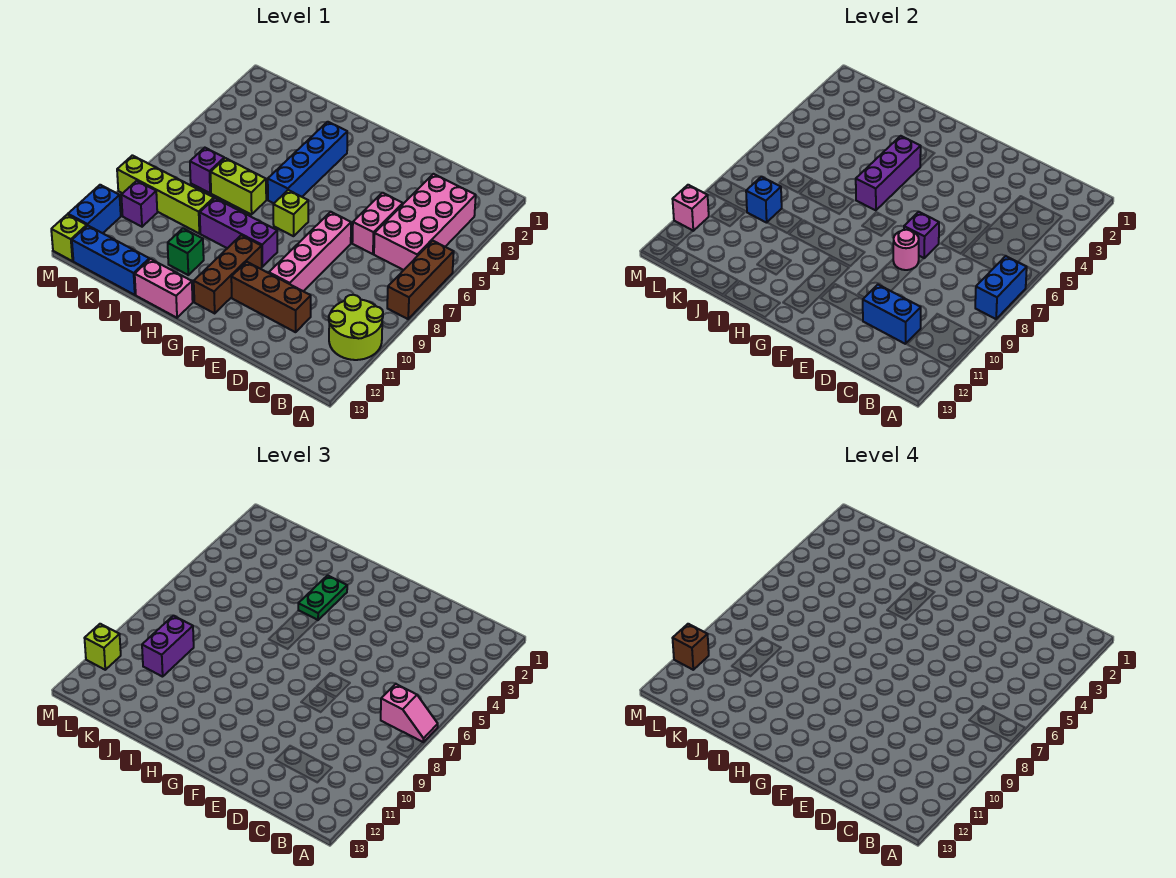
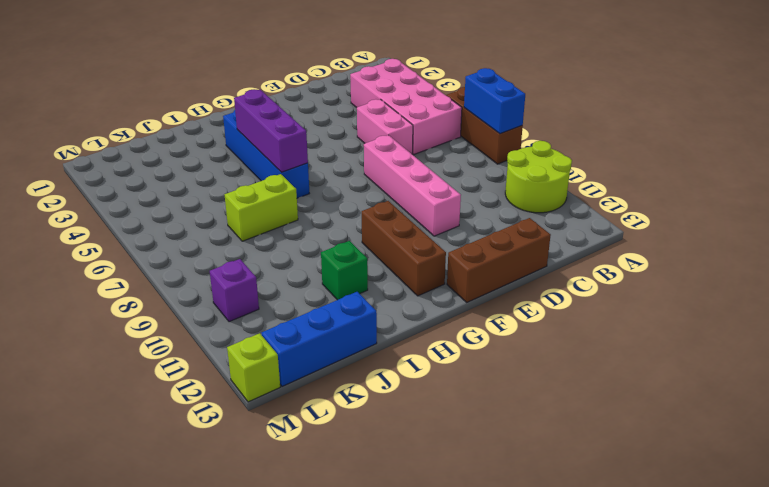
brown brick D13:F13 level 1 -> brown brick D11:F11 level 1
none -> lime brick G7 level 1
none -> purple brick G9:I9 level 1
none -> pink brick H13:I13 level 1
none -> lime brick J9:M9 level 1

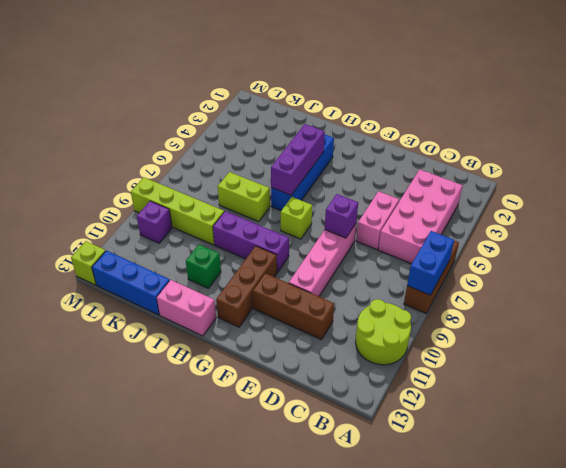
none -> purple brick K7 level 1
none -> blue brick M11:M12 level 1
none -> blue brick C11:D11 level 2
none -> pink round brick E8 level 2

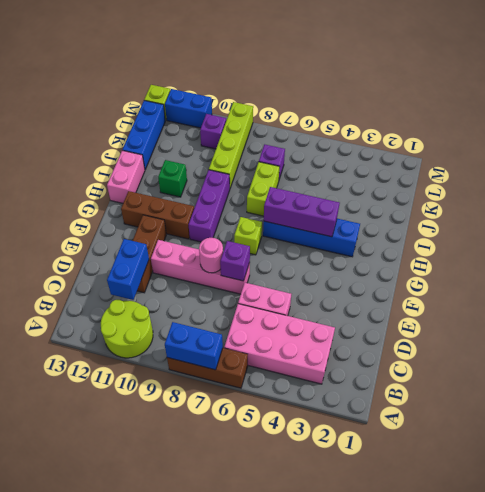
none -> blue brick K9 level 2
none -> pink brick M11 level 2
none -> pink slope A7:B7 level 3 top B
none -> green plate H3:H4 level 3

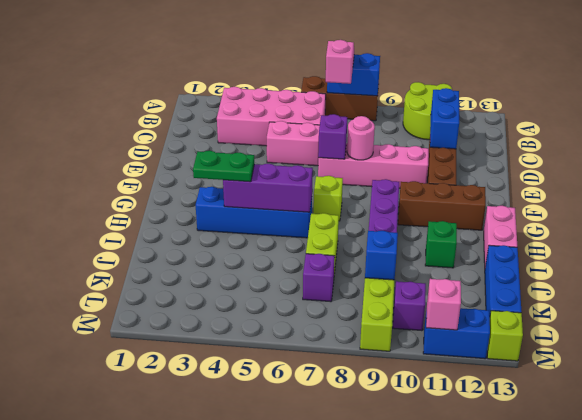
none -> purple brick K9:K10 level 3
none -> lime brick M11 level 3
none -> brown brick M11 level 4

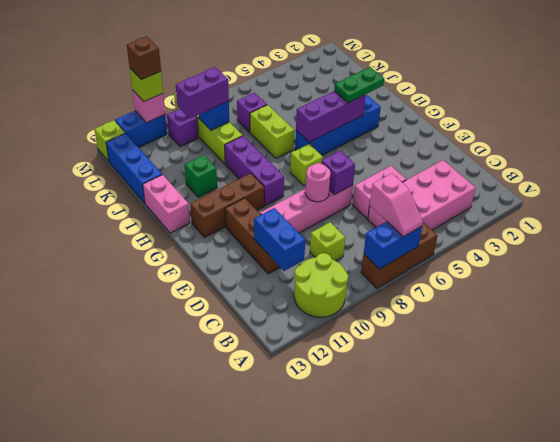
lime brick C9 level 1 -> none

